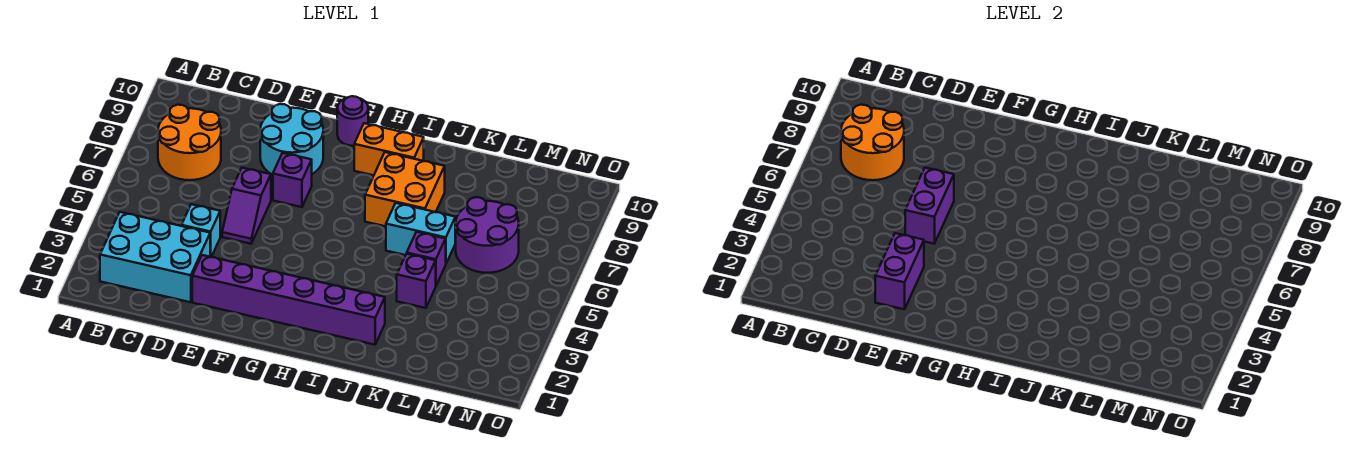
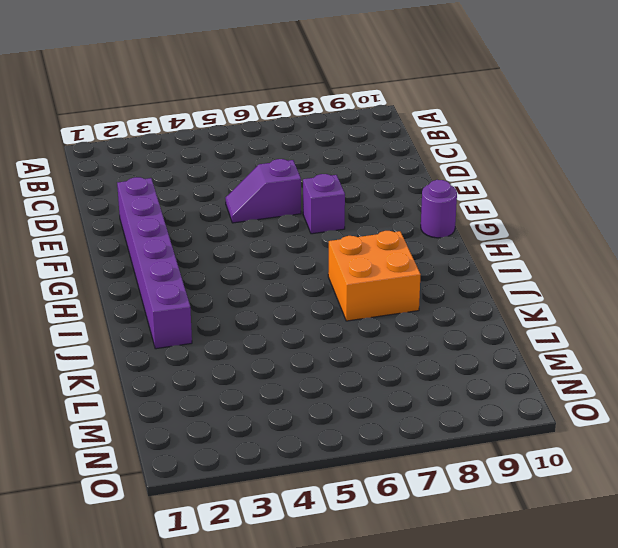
none -> cyan brick B2:D3 level 1
none -> orange round brick B7:C8 level 1
none -> cyan brick D4 level 1

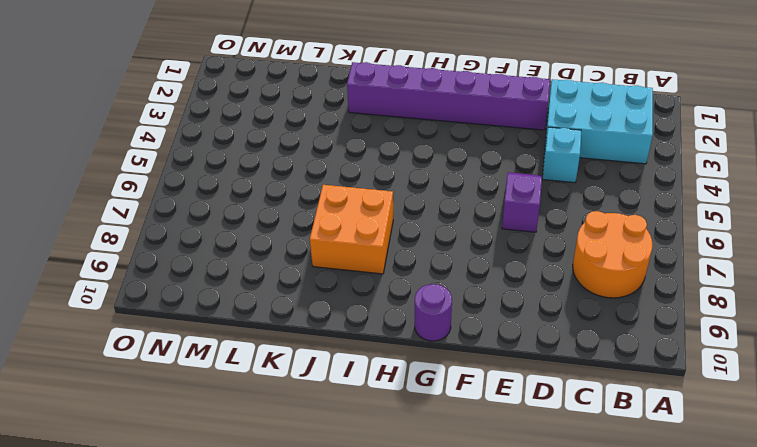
none -> cyan round brick E8:F9 level 1
none -> purple brick F7 level 1
none -> orange brick H9:I9 level 1

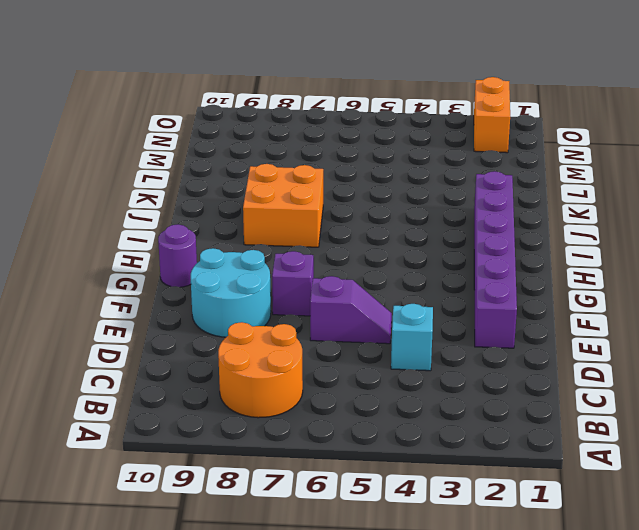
orange brick N2:O2 level 1 -> orange brick H9:I9 level 1
none -> cyan brick B2:D3 level 1
none -> cyan brick J6:K6 level 1
none -> purple brick K4 level 1

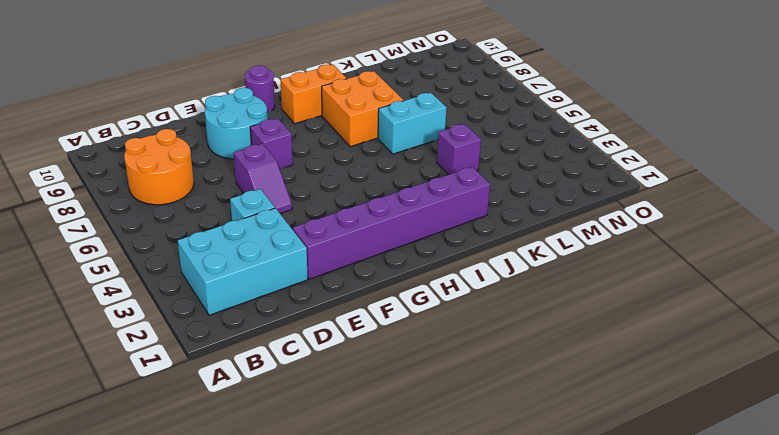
none -> purple brick K5 level 1
none -> purple round brick L6:M7 level 1
none -> orange round brick B7:C8 level 2

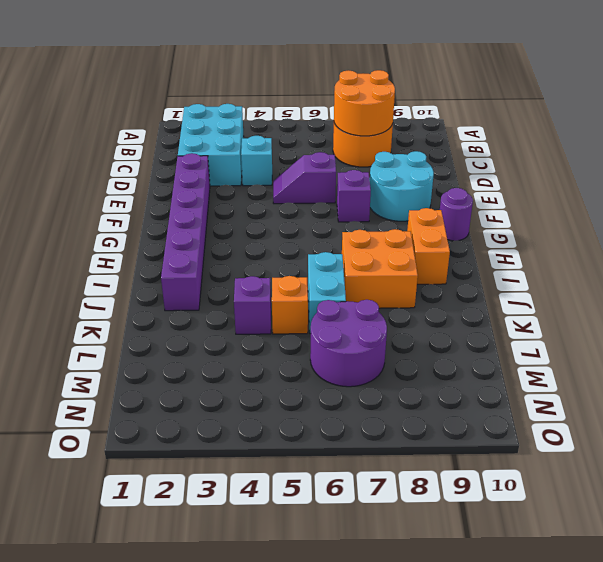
orange brick K5 level 1 -> purple brick K5 level 1
none -> purple brick E2:E3 level 2
none -> purple brick E5:E6 level 2

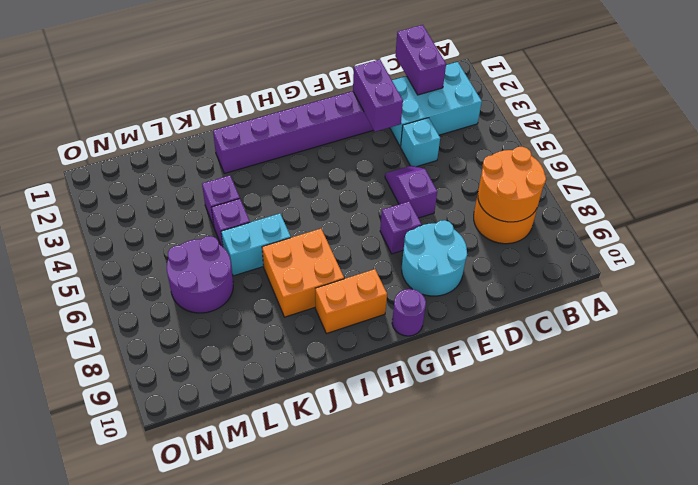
purple brick C1:C2 level 2 -> purple brick E5:E6 level 2

